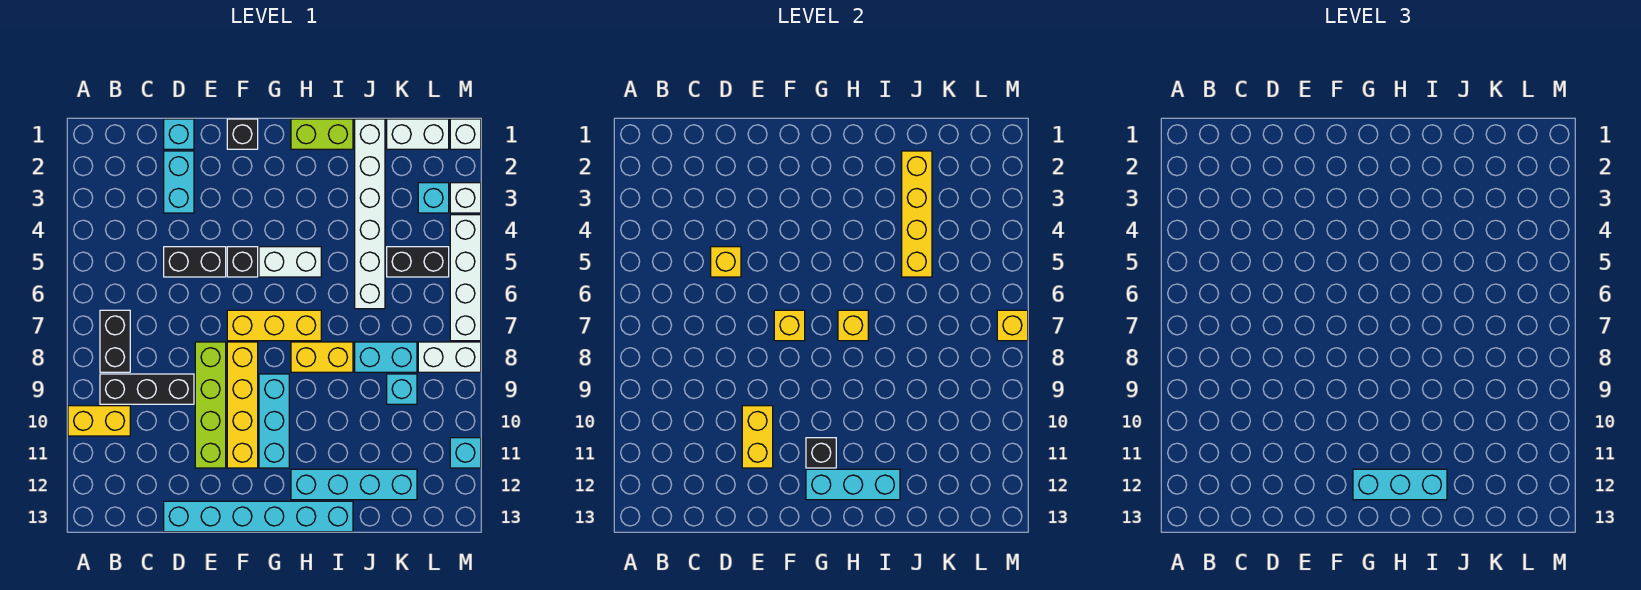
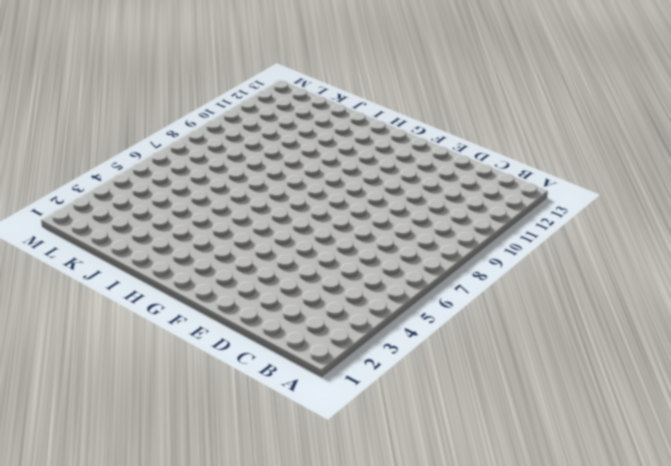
none -> yellow brick A10:B10 level 1
none -> black brick B7:B8 level 1
none -> black brick B9:D9 level 1
none -> cyan brick D1 level 1

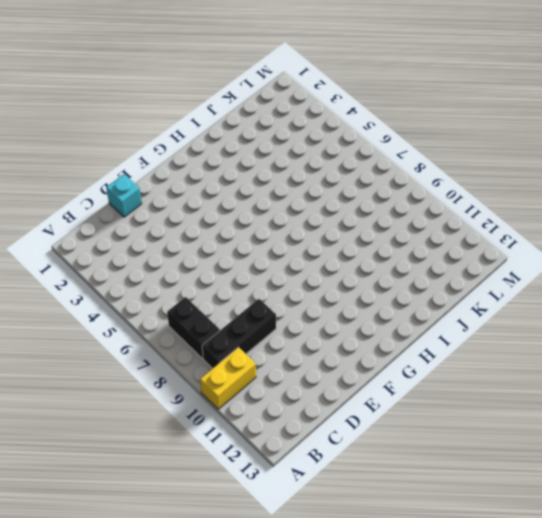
none -> cyan brick D2:D3 level 1
none -> black brick D5:E5 level 1
none -> cyan brick D13:I13 level 1
none -> lime brick E8:E11 level 1

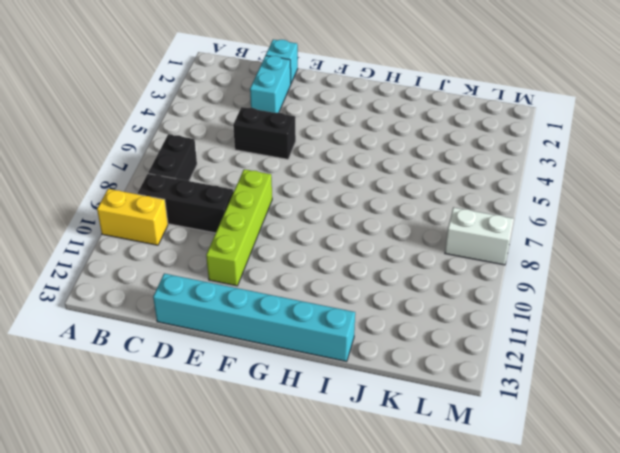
none -> black brick F1 level 1
none -> black brick F5 level 1
none -> yellow brick F7:H7 level 1
none -> yellow brick F8:F11 level 1

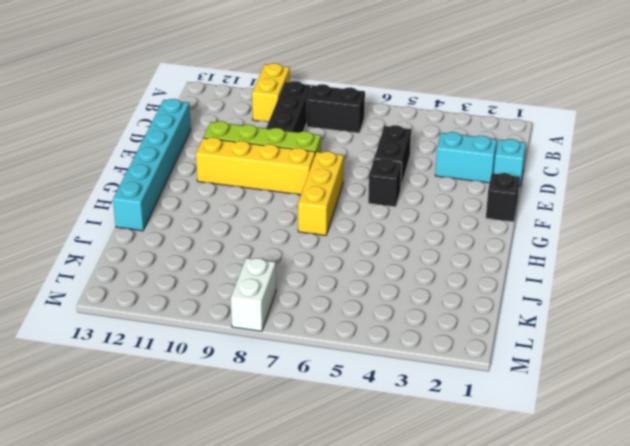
none -> white brick G5:H5 level 1
none -> cyan brick G9:G11 level 1
none -> lime brick H1:I1 level 1
none -> yellow brick H8:I8 level 1

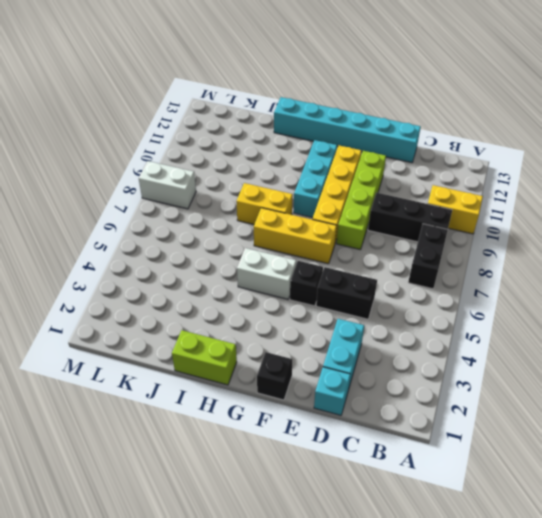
none -> cyan brick H12:K12 level 1
none -> white brick J1:J6 level 1
none -> cyan brick J8:K8 level 1
none -> white brick K1:L1 level 1

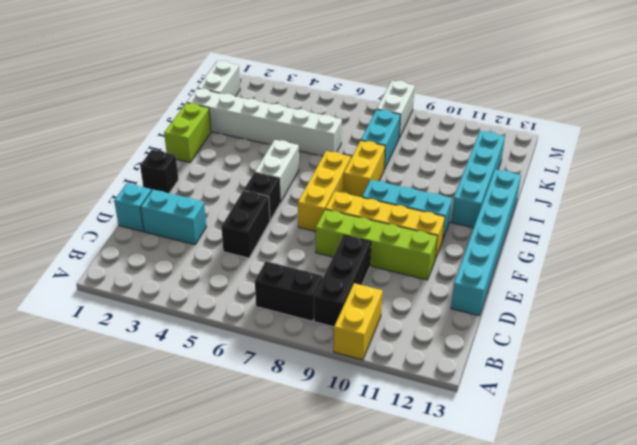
none -> black brick K5:L5 level 1
none -> cyan brick K9 level 1
none -> cyan brick L3 level 1
none -> white brick M1 level 1

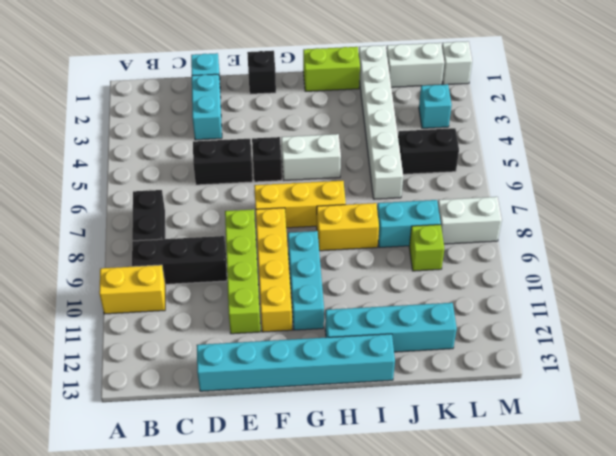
lime brick K9 level 1 -> cyan brick K9 level 1
none -> white brick M3 level 1
none -> white brick M4:M7 level 1
none -> cyan brick M11 level 1
none -> yellow brick D5 level 2

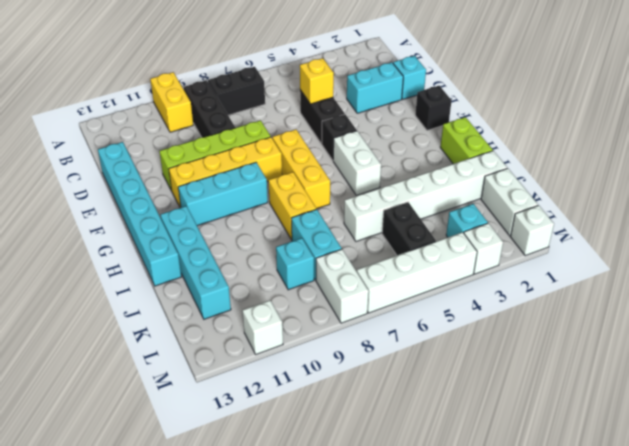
white brick M11 level 1 -> cyan brick M11 level 1
none -> yellow brick E10:E11 level 2
none -> yellow brick F7 level 2
none -> black brick G11 level 2
none -> cyan brick G12:I12 level 2

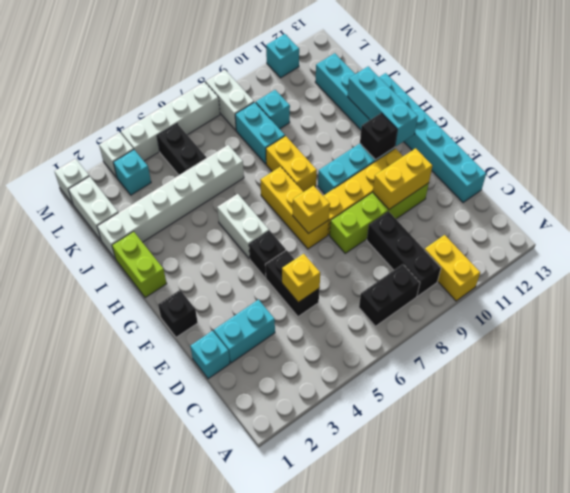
none -> yellow brick H7 level 2
none -> yellow brick J2:J5 level 2
none -> yellow brick M7 level 2
none -> cyan brick G12:I12 level 3

